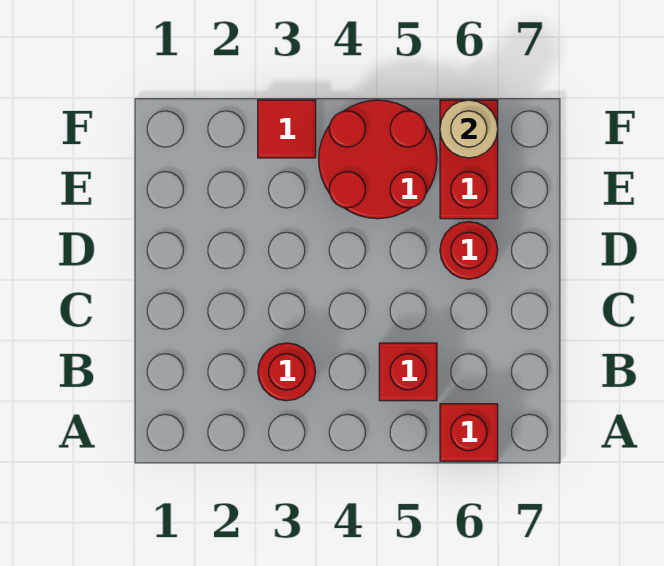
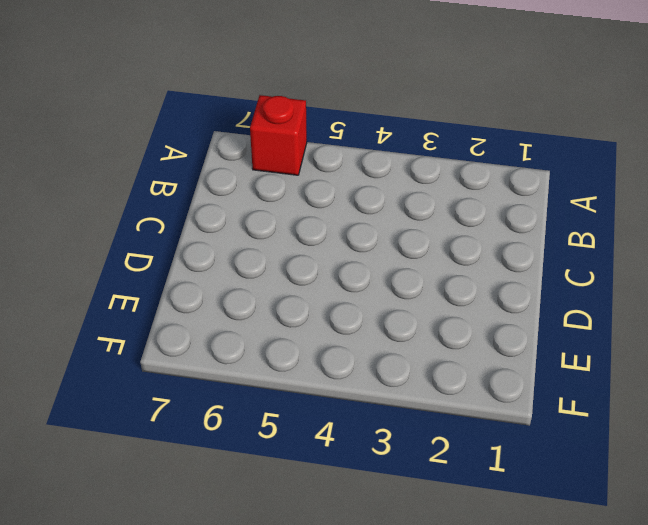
none -> red round brick B3 level 1
none -> red brick B5 level 1

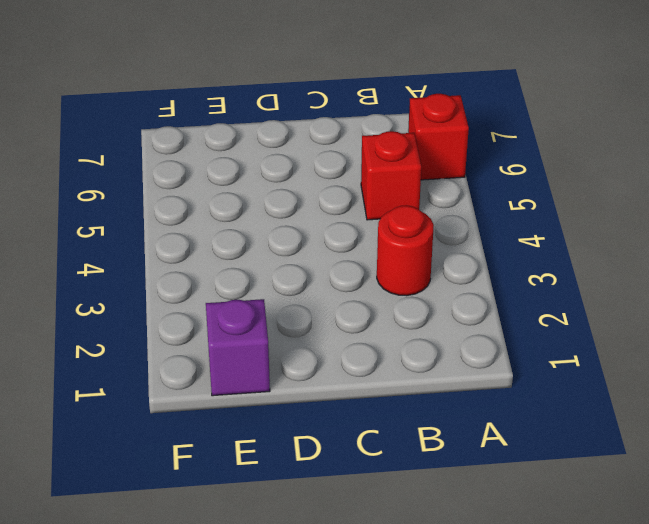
purple brick E1 level 1 -> none
none -> red round brick D6 level 1
none -> red round brick E4:F5 level 1

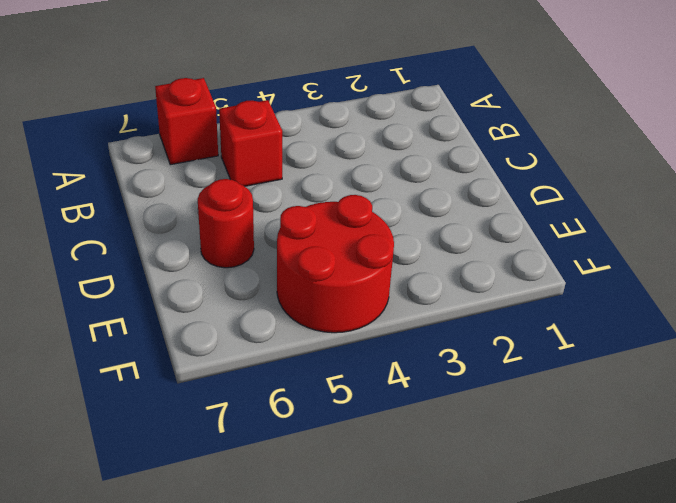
none -> red round brick B3 level 1
none -> red brick E6:F6 level 1

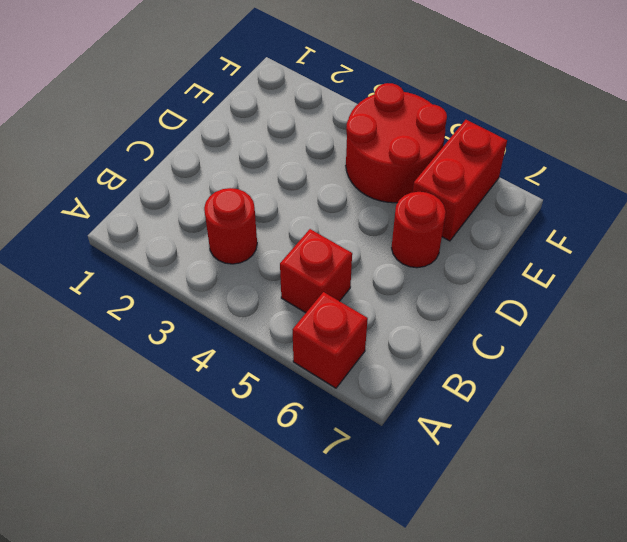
none -> red tile F3 level 1
none -> tan round brick F6 level 2

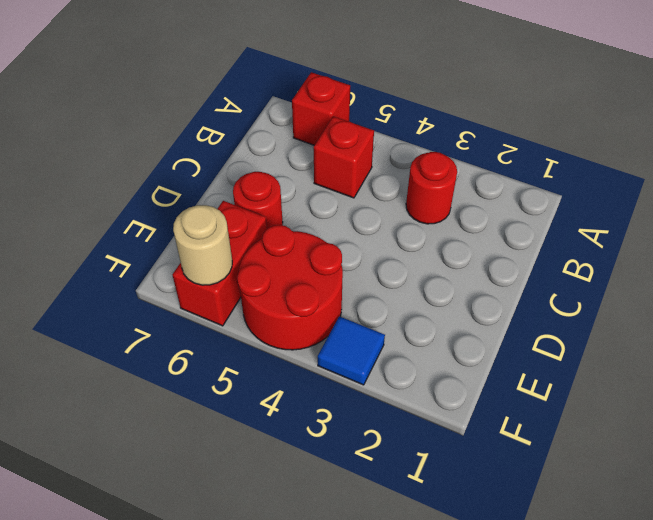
blue tile F3 level 1 -> red tile F3 level 1

